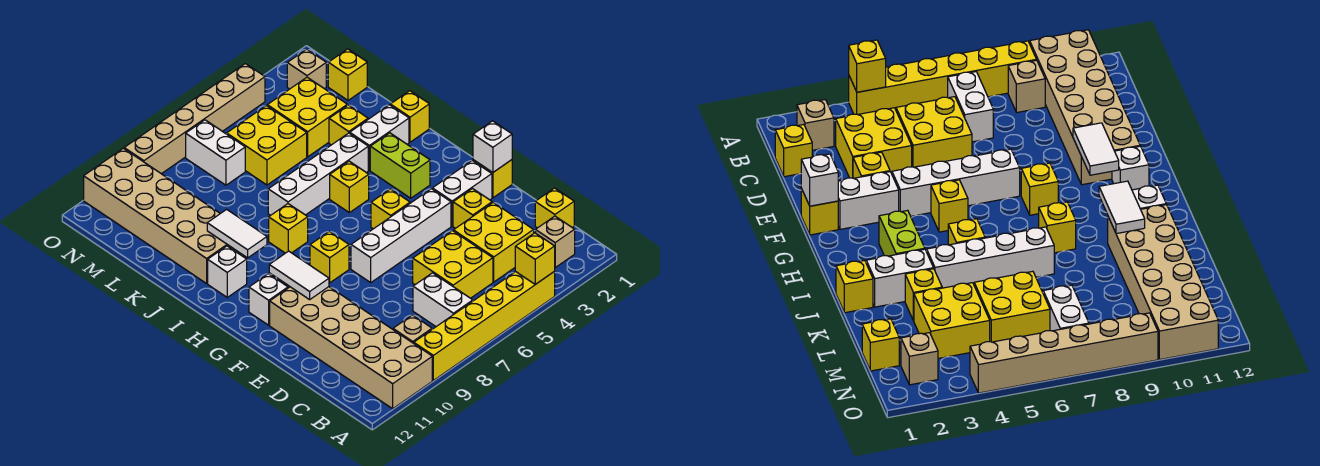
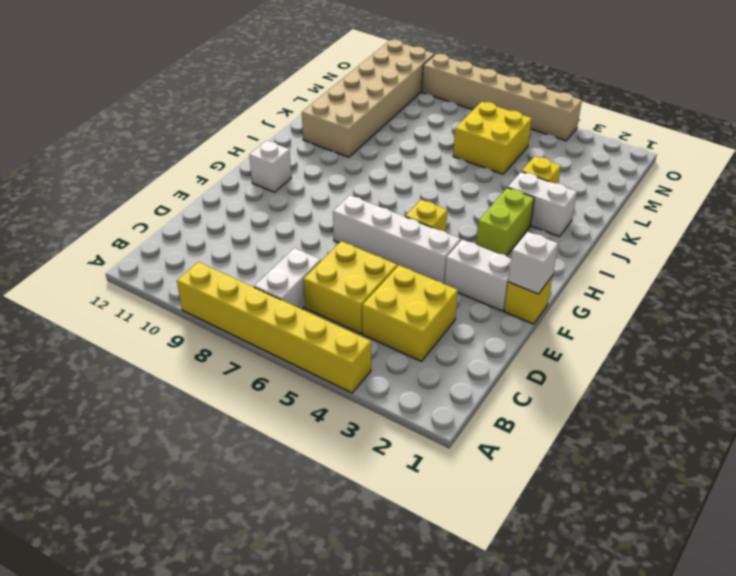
none -> tan brick A10:F11 level 1
none -> tan brick B2 level 1
none -> tan brick B9 level 1
none -> yellow brick C1 level 1

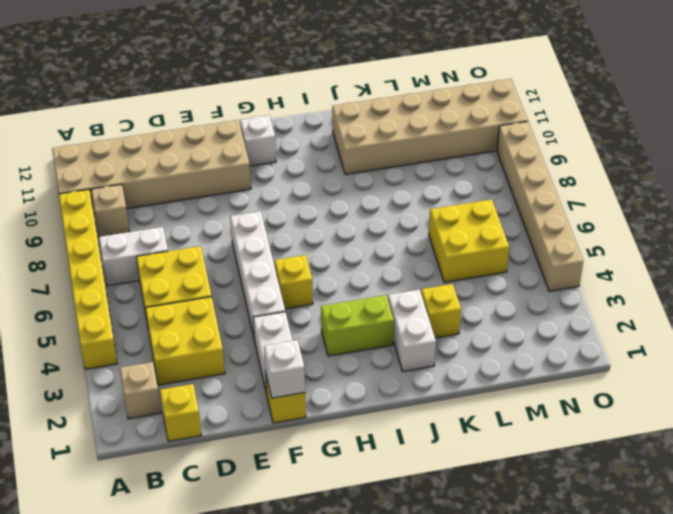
none -> yellow brick E3 level 1
none -> yellow brick G8 level 1
none -> yellow brick I5 level 1
none -> yellow brick I8 level 1

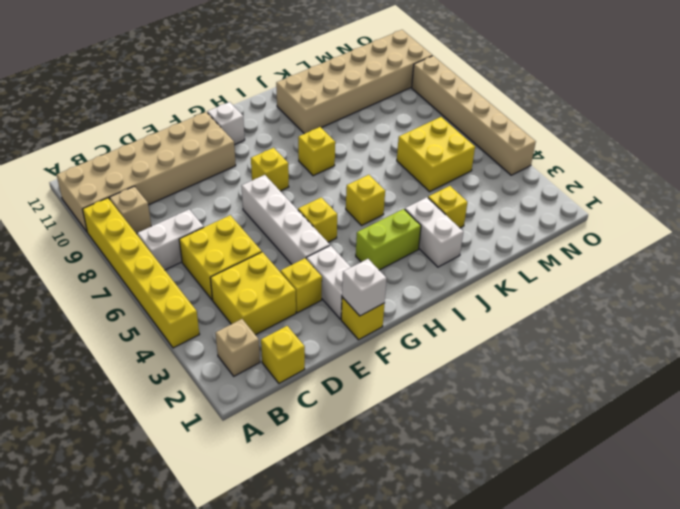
none -> white brick I11 level 1
none -> yellow brick J1 level 1
none -> white brick J4:J7 level 1
none -> yellow brick L3:M4 level 1

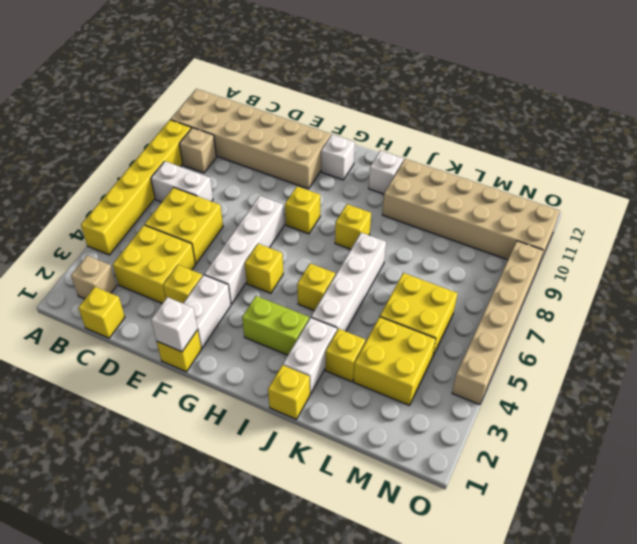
none -> yellow brick M1 level 1
none -> white brick M7:N7 level 1
none -> tan brick N2 level 1
none -> yellow brick A4 level 2

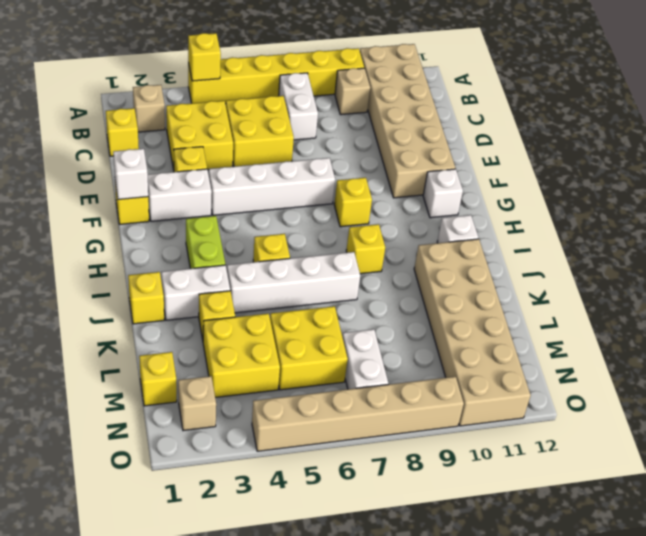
none -> yellow brick G5 level 1
none -> white tile F10:G10 level 2
none -> white tile I10:J10 level 2

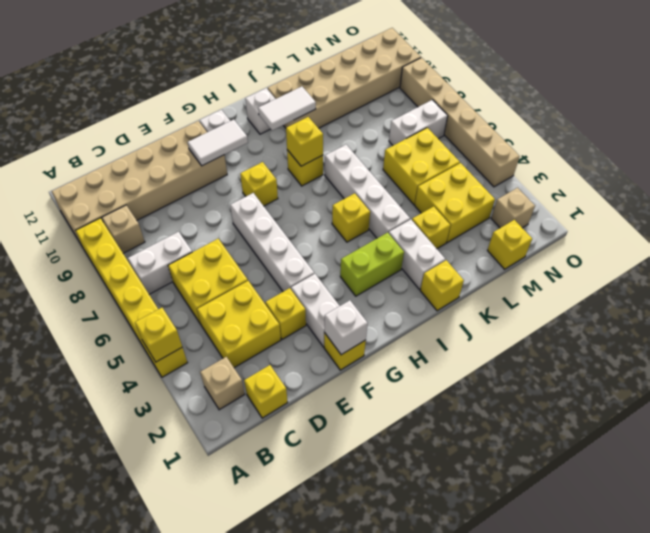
yellow brick I8 level 2 -> yellow brick G5 level 1

